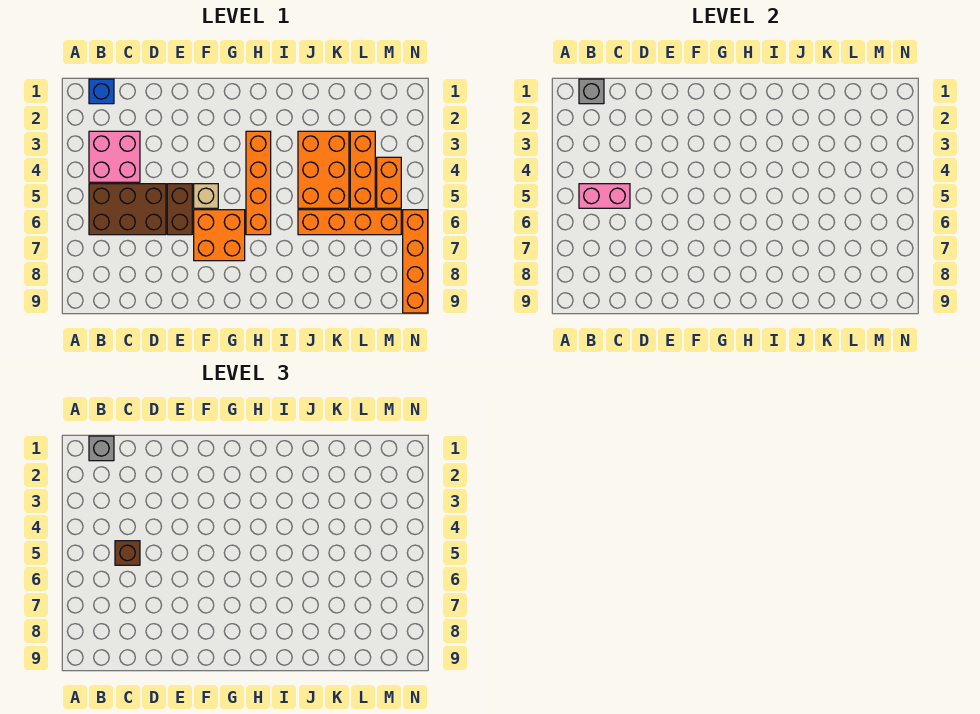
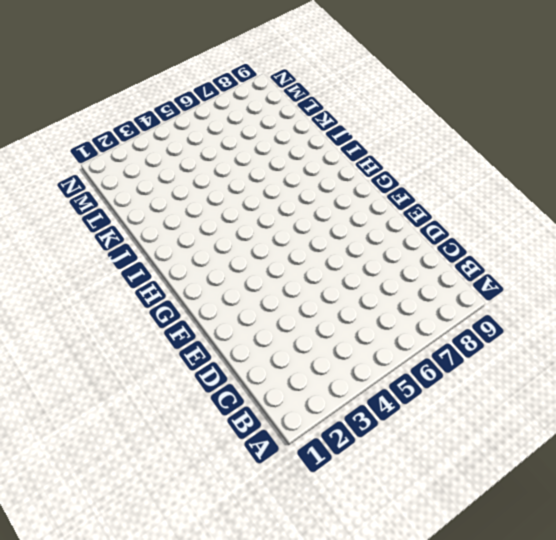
none -> blue brick B1 level 1
none -> pink brick B3:C4 level 1
none -> brown brick B5:D6 level 1

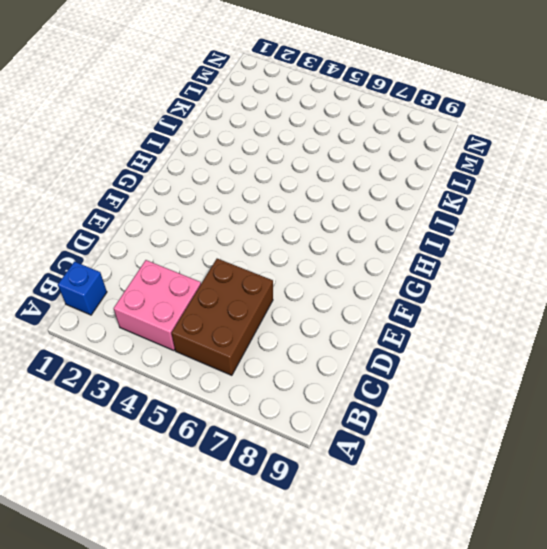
none -> brown brick E5:E6 level 1
none -> tan brick F5 level 1
none -> orange brick F6:G7 level 1

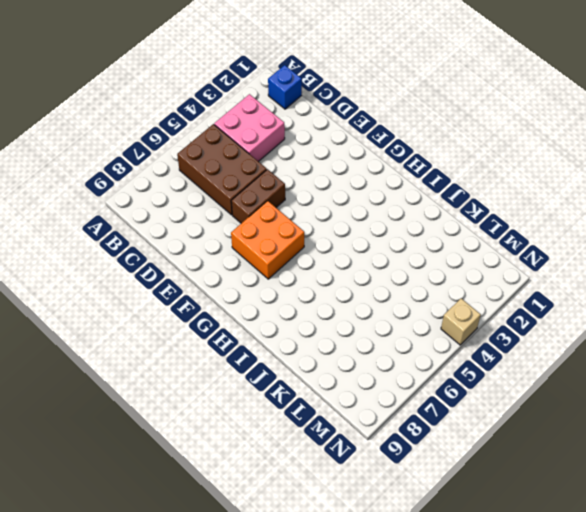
tan brick N4 level 1 -> tan brick F5 level 1
none -> orange brick H3:H6 level 1
none -> orange brick J3:K5 level 1
none -> orange brick J6:M6 level 1

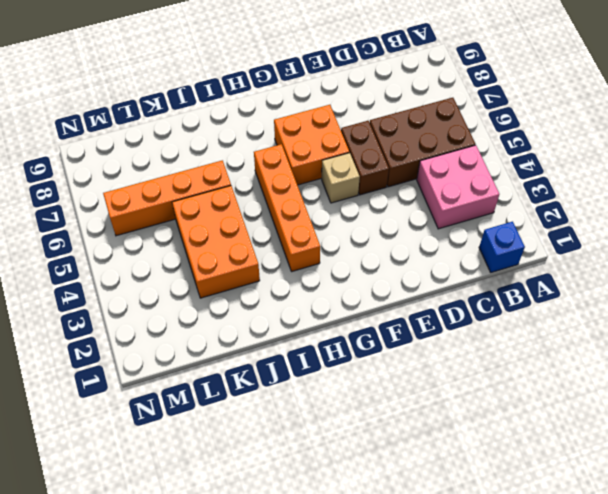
none -> orange brick L3:L5 level 1
none -> orange brick M4:M5 level 1
none -> orange brick N6:N9 level 1

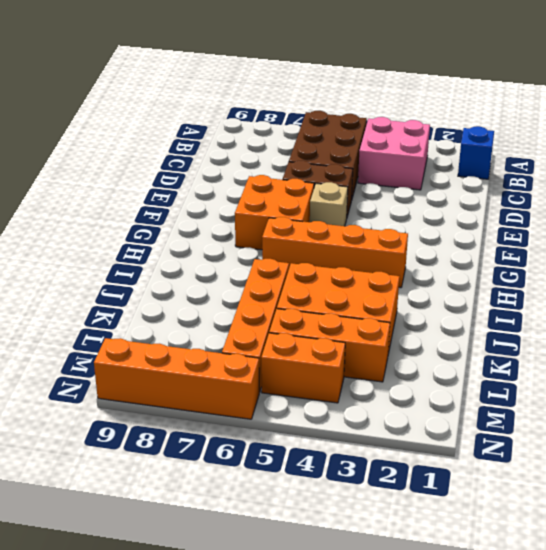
none -> grey brick B1 level 2
none -> pink brick B5:C5 level 2
none -> grey brick B1 level 3

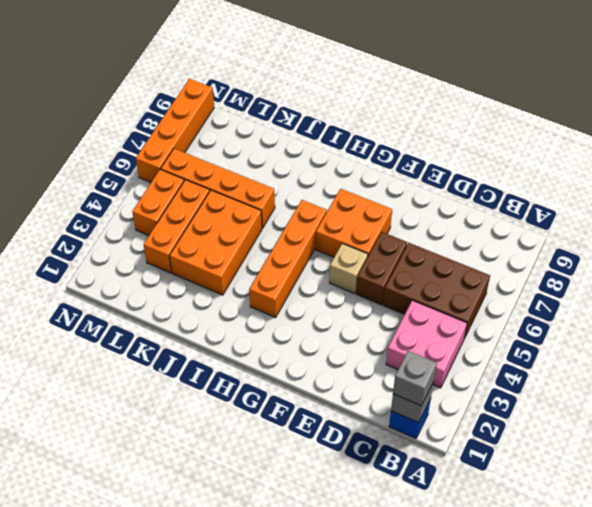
none -> pink brick B5:C5 level 2
none -> brown brick C5 level 3

